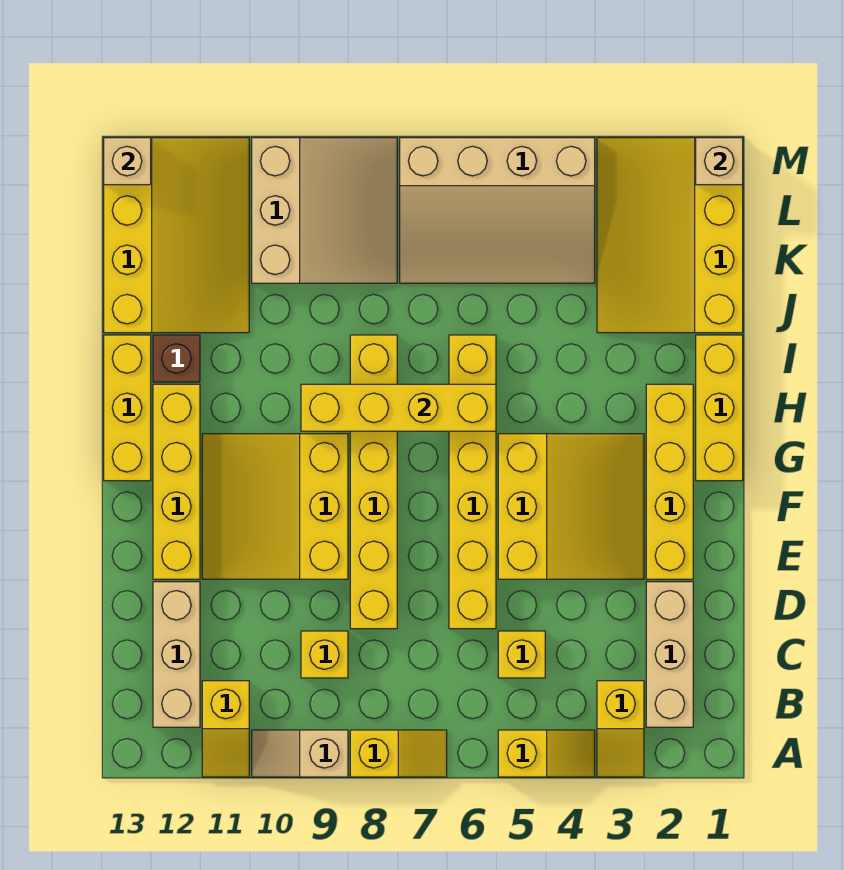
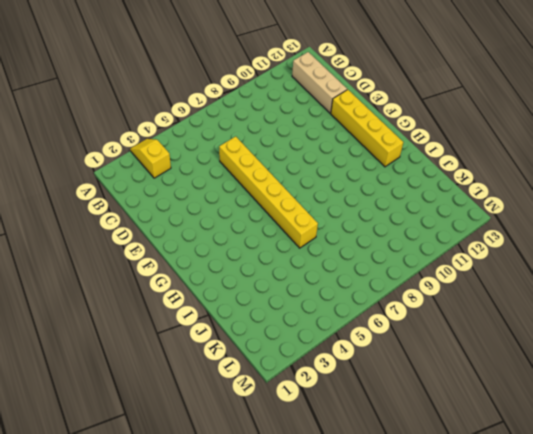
none -> yellow slope A4:A5 level 1 top 5
none -> yellow slope A7:A8 level 1 top 8
none -> tan slope A9:A10 level 1 top 9

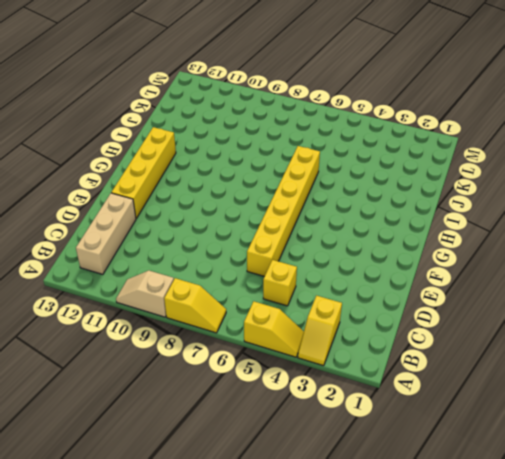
none -> yellow slope A11:B11 level 1 top B
none -> tan brick B2:D2 level 1
none -> yellow brick C9 level 1

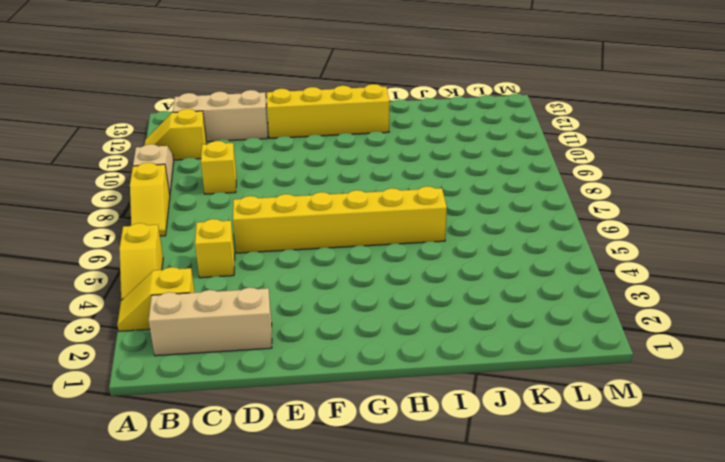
none -> yellow brick D8:I8 level 1
none -> yellow brick E2:H2 level 1
none -> yellow slope E3:G5 level 1 top 5

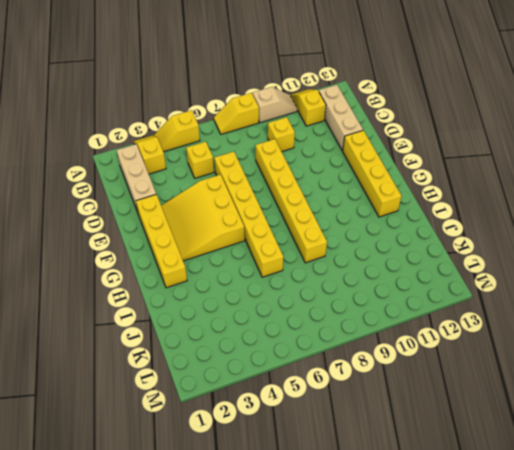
none -> yellow slope E9:G11 level 1 top 9
none -> yellow brick G1:I1 level 1
none -> yellow brick G13:I13 level 1

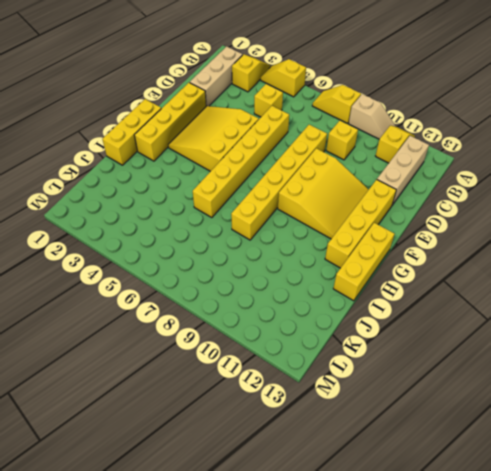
none -> brown brick I12 level 1
none -> yellow slope J1:M3 level 1 top 1
none -> yellow slope J11:M13 level 1 top 13

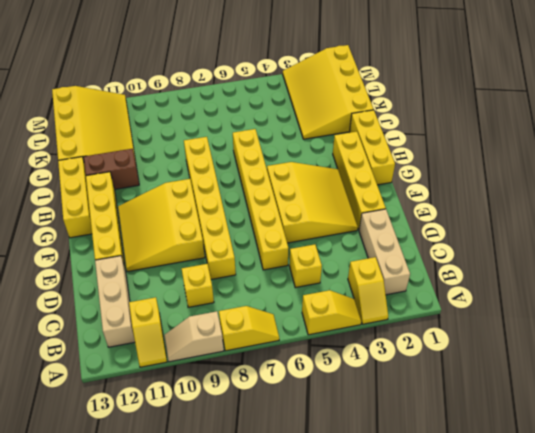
brown brick I11:I12 level 1 -> brown brick I12 level 1
none -> tan slope K4:M7 level 1 top M
none -> tan slope K8:M10 level 1 top 10
none -> yellow brick H6:H9 level 2

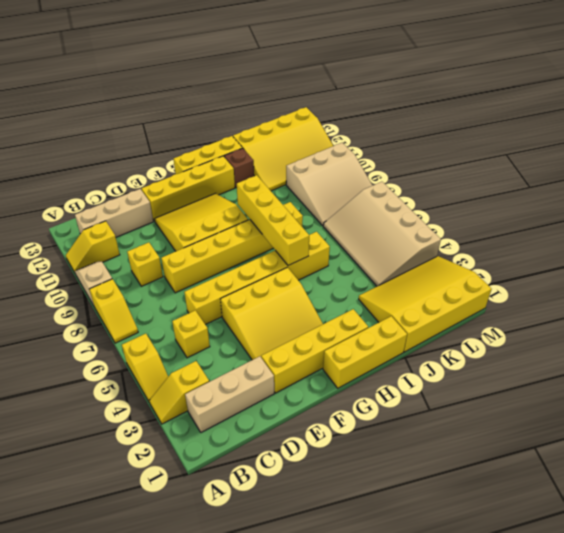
none -> tan brick M1 level 2
none -> tan brick M13 level 2

